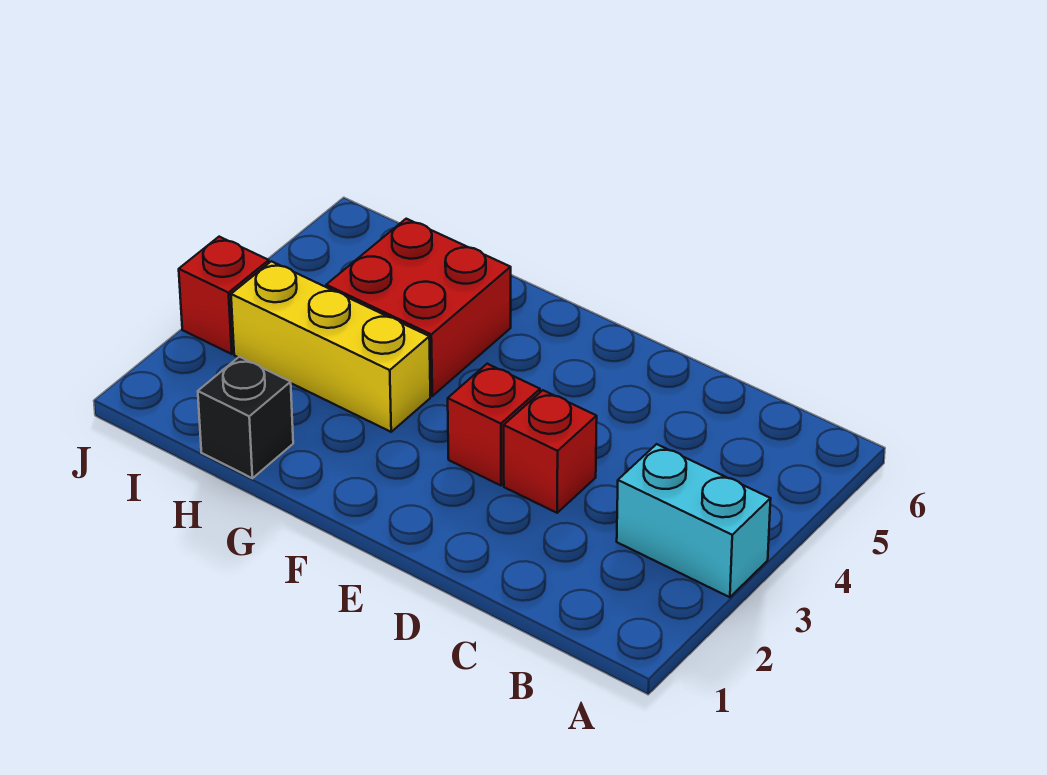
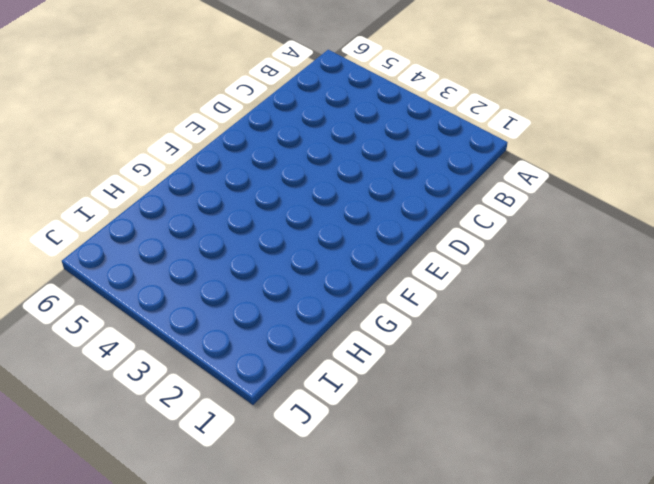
none -> cyan brick A3:B3 level 1
none -> red brick D3 level 1

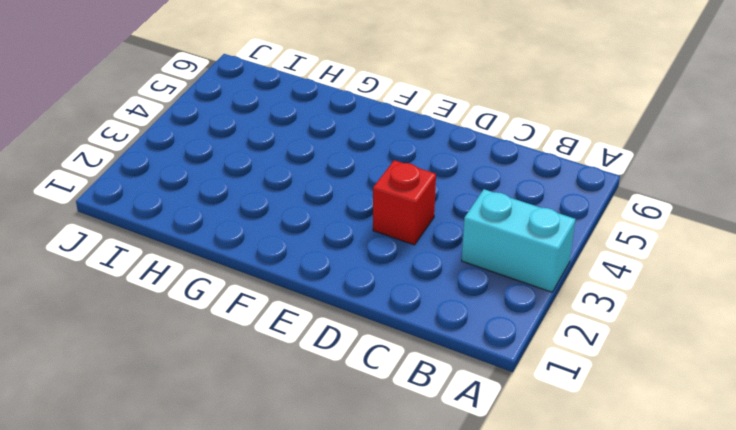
none -> red brick E3 level 1
none -> yellow brick G3:I3 level 1

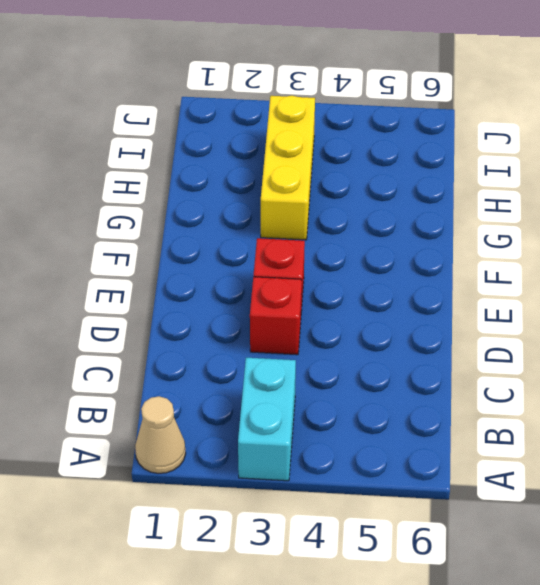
tan cone A1 level 1 -> none
none -> red brick G4:H5 level 1
none -> black brick H1 level 1

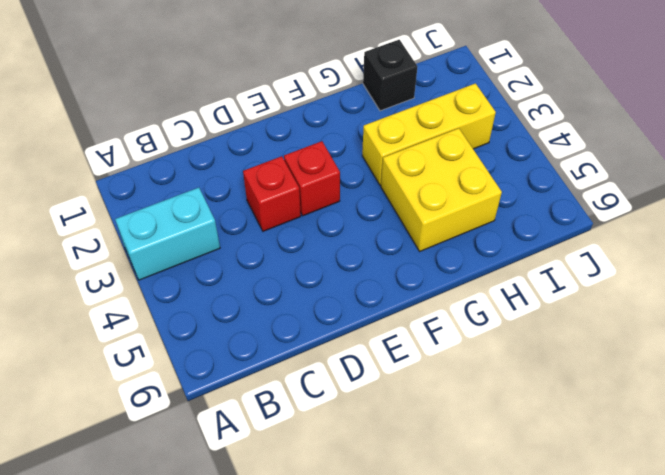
yellow brick G4:H5 level 1 -> red brick G4:H5 level 1
none -> red brick J3 level 1

